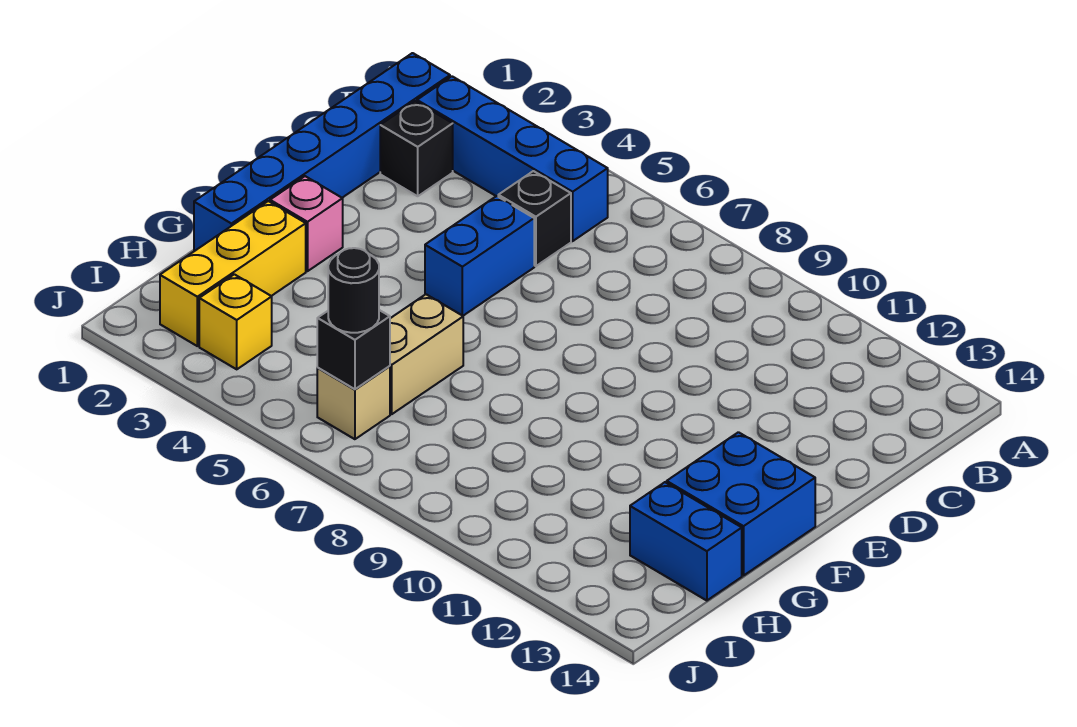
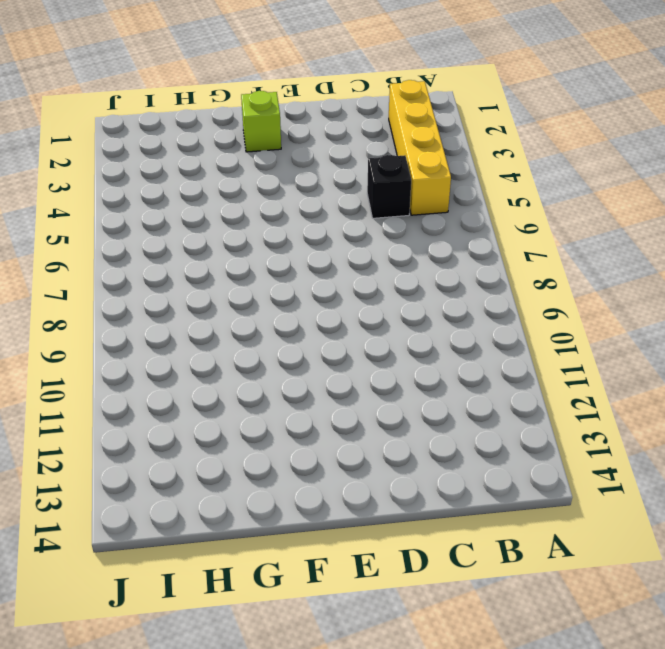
yellow brick B2:B5 level 1 -> blue brick B2:B5 level 1
lime brick F2 level 1 -> pink brick F2 level 1
none -> blue brick B1:G1 level 1
none -> black brick C2 level 1
none -> blue brick D5:E5 level 1

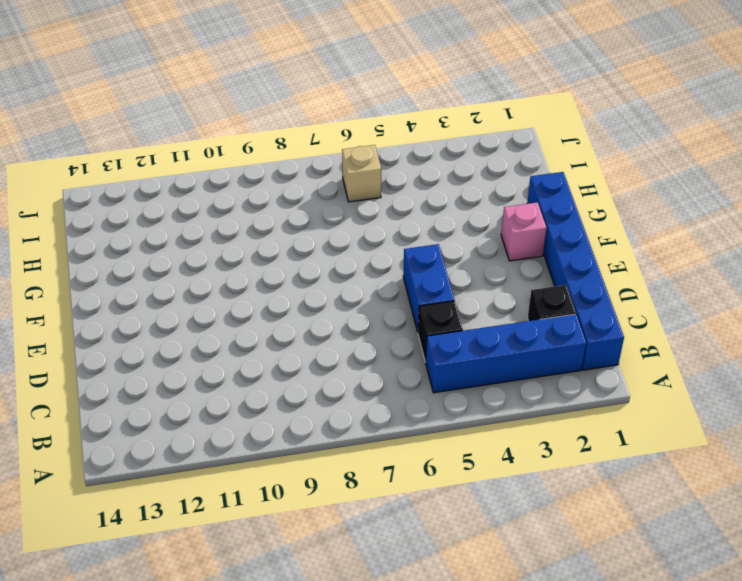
none -> blue brick F13:G14 level 1
none -> yellow brick G2:I2 level 1
none -> tan brick G6:H6 level 1

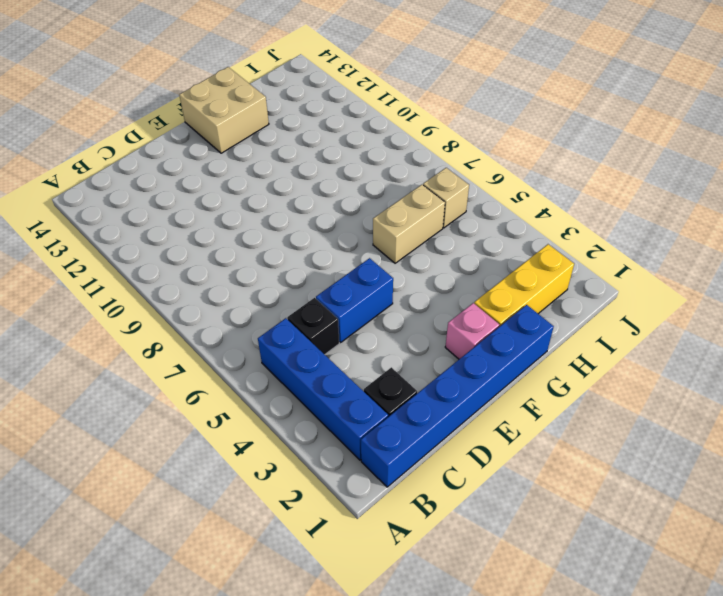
tan brick F13:G14 level 1 -> blue brick F13:G14 level 1
none -> blue brick H13:H14 level 1
none -> yellow brick I3 level 1
none -> black brick I6 level 2

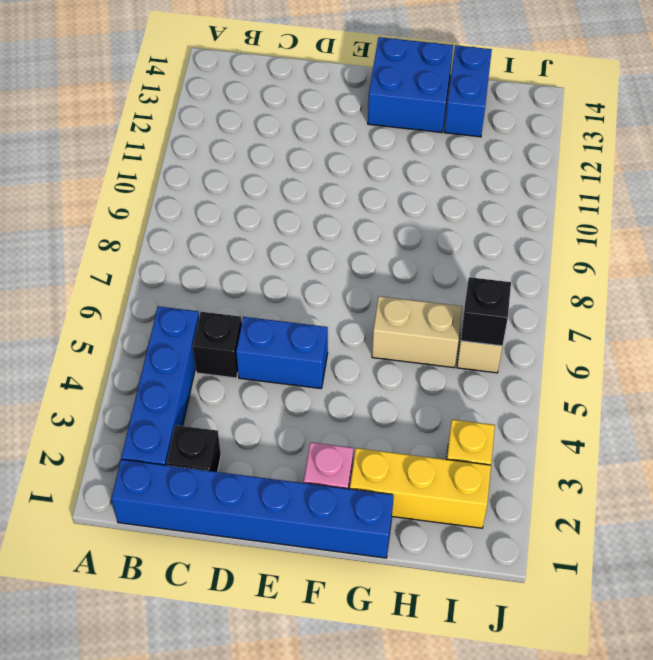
none -> black round brick I6 level 3

